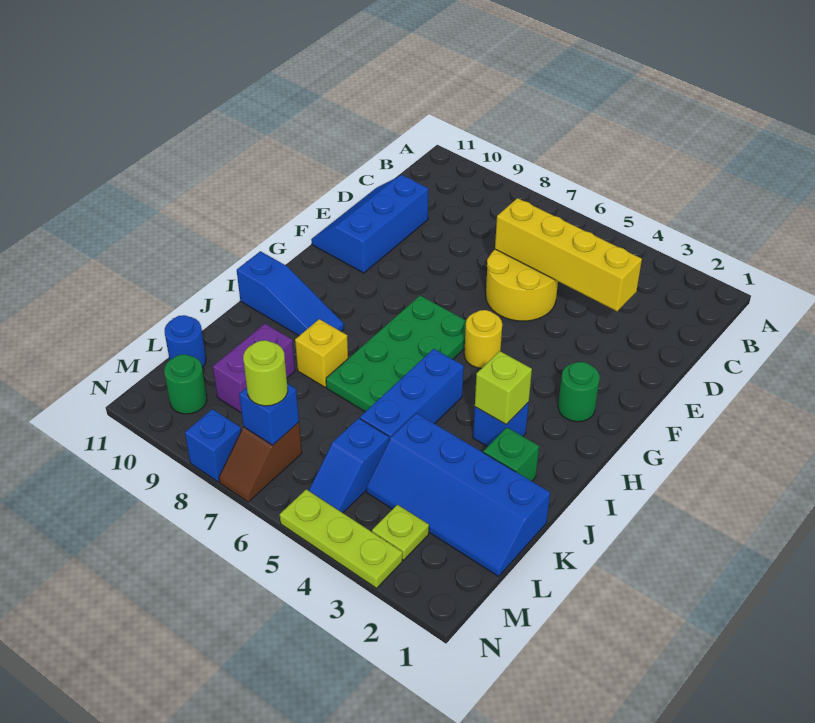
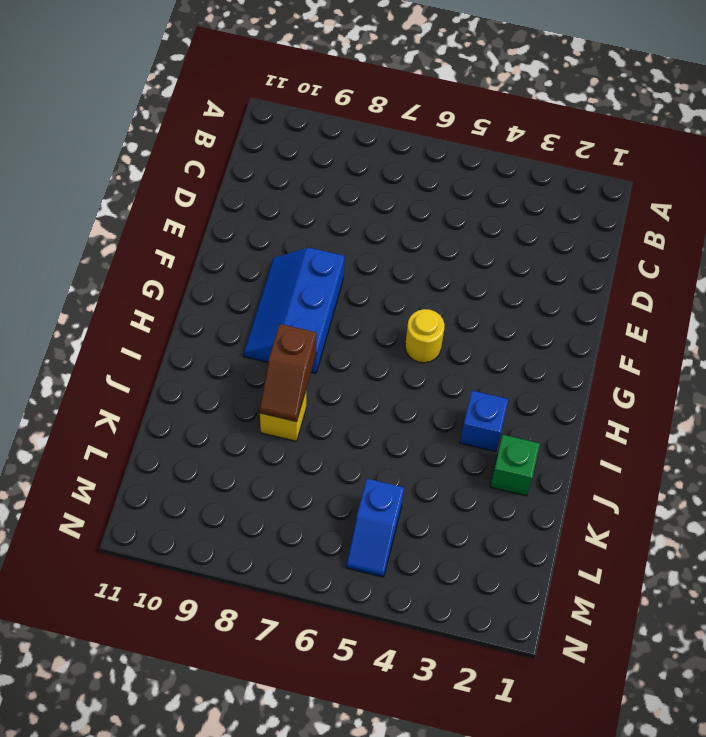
blue slope F8:H9 level 1 top 8 -> blue slope D10:F11 level 1 top 10
brown slope I8:J8 level 2 top I -> brown slope M7:N7 level 1 top M
none -> yellow round brick D5:E6 level 1
none -> green round brick G2 level 1
none -> green plate G6:J7 level 1

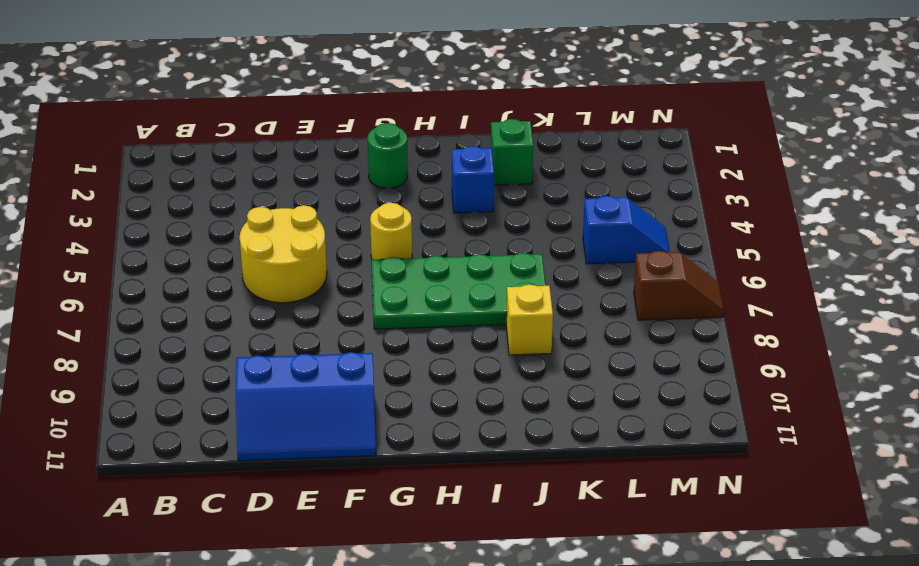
none -> blue brick I5:K5 level 1
none -> blue slope I9:I11 level 1 top 11
none -> blue slope K1:L4 level 1 top K

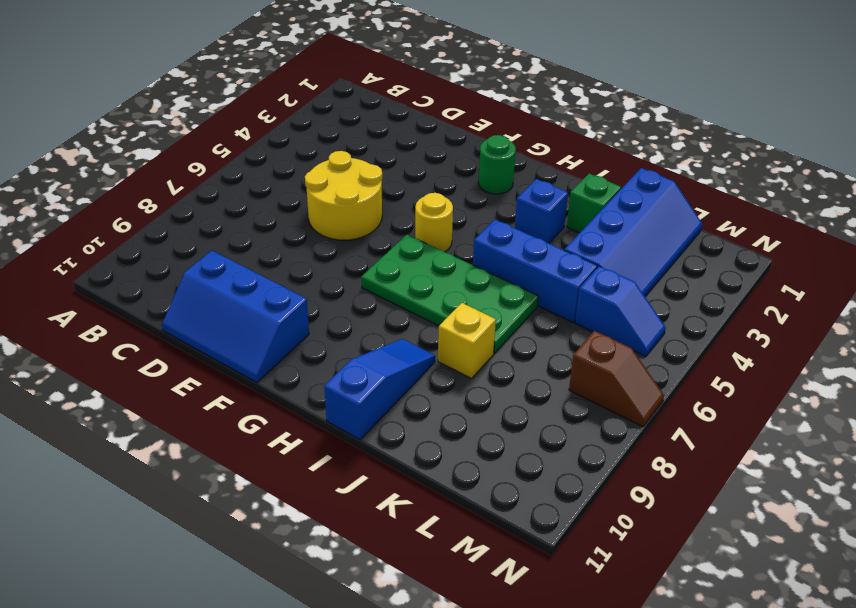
none -> purple brick K9:L9 level 1
none -> blue round brick L11 level 1
none -> lime plate M3 level 1

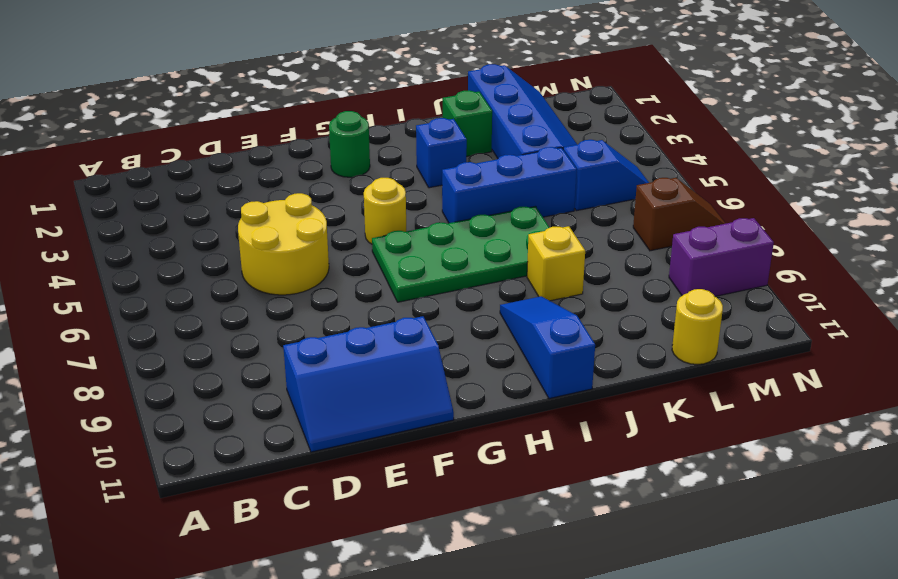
yellow round brick L11 level 1 -> blue round brick L11 level 1
purple brick M9:N9 level 1 -> purple brick K9:L9 level 1
none -> lime plate M3 level 1
none -> green round brick M10 level 1
none -> lime plate N3:N5 level 1

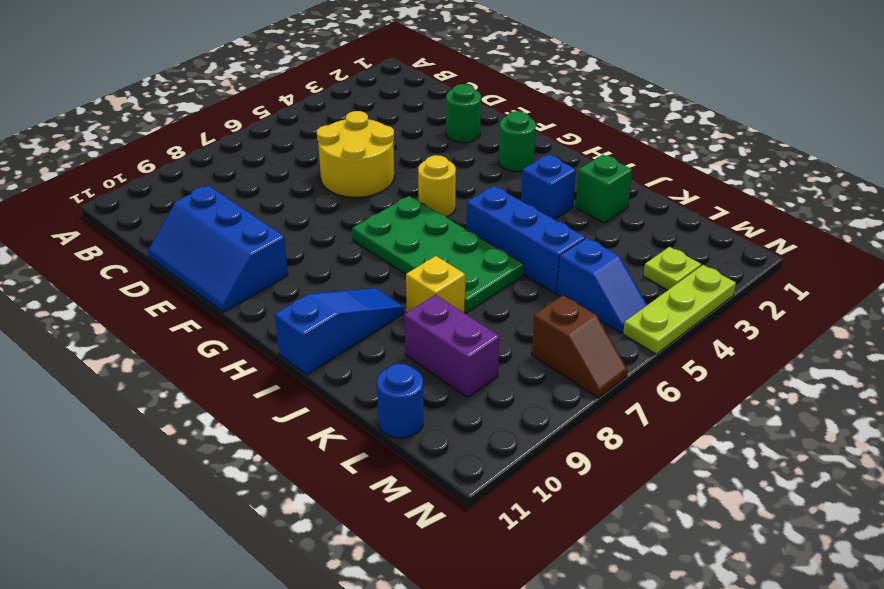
green round brick E2 level 1 -> green round brick M10 level 1
none -> blue slope K1:L4 level 1 top K
none -> blue brick N8 level 1
none -> yellow brick D3:D6 level 2

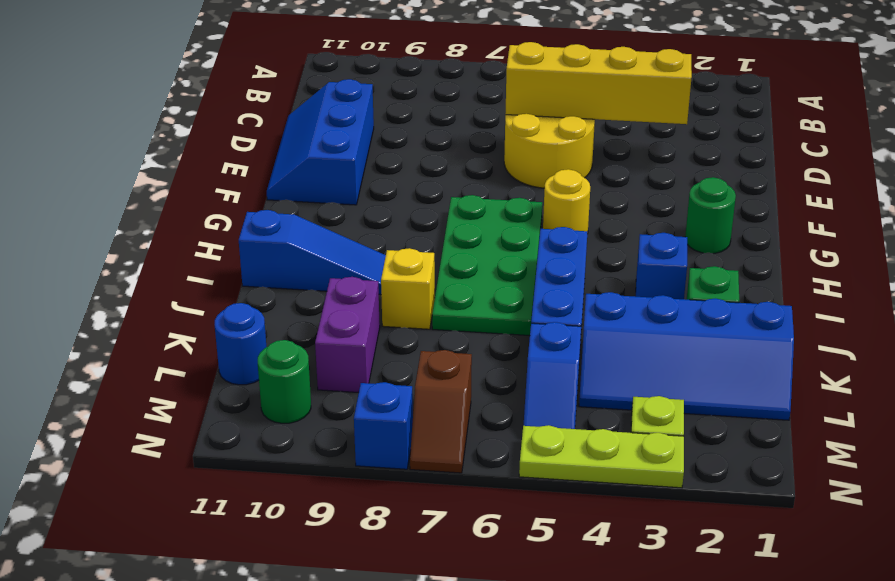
none -> lime brick I3 level 2
none -> blue brick M7 level 2
none -> lime round brick M7 level 3

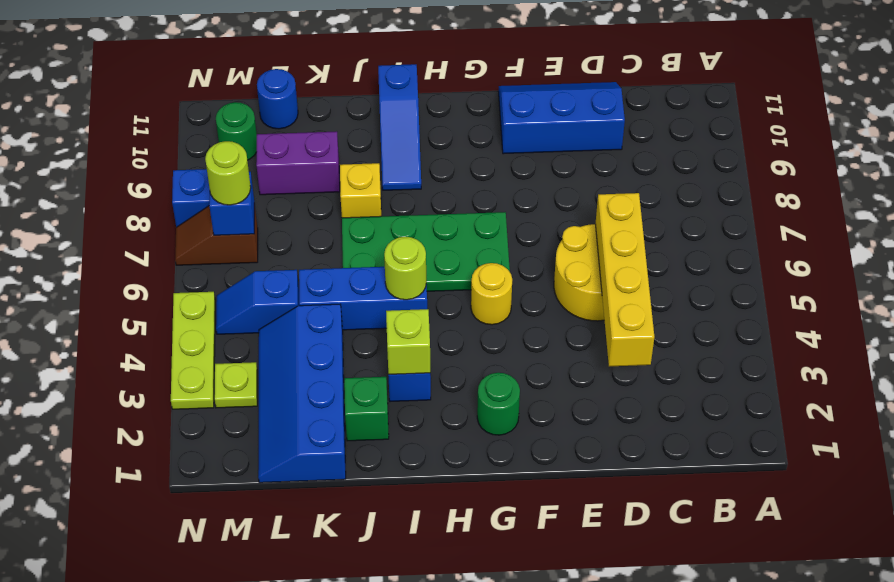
lime round brick I5 level 2 -> none

